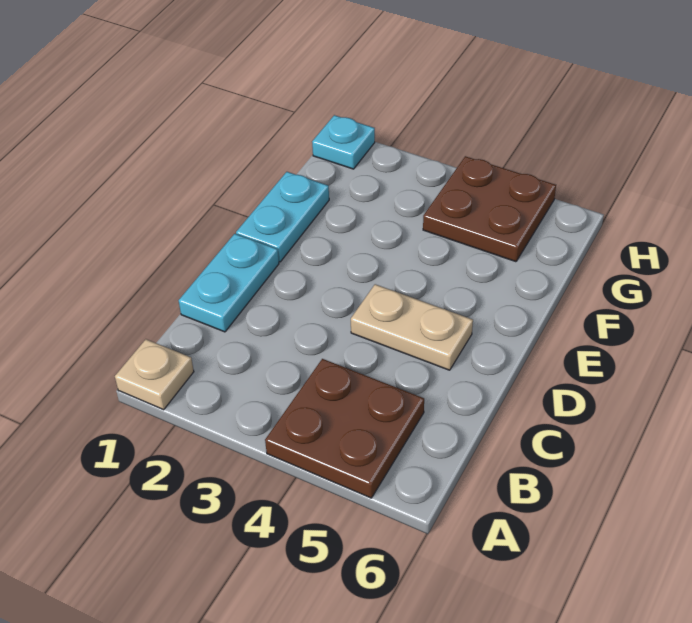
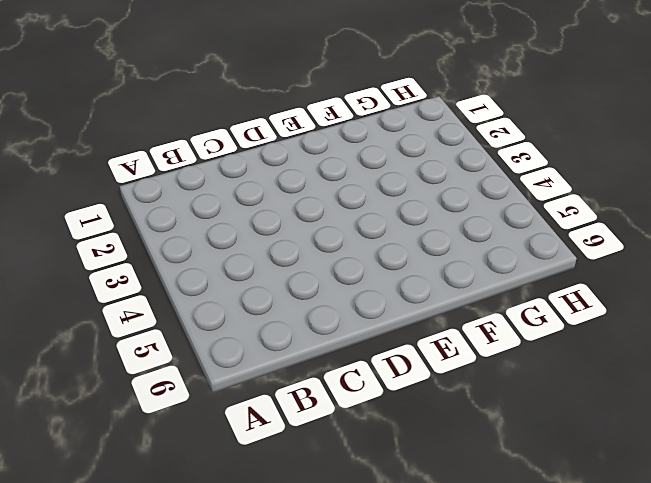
none -> tan plate A1 level 1
none -> brown plate A4:B5 level 1

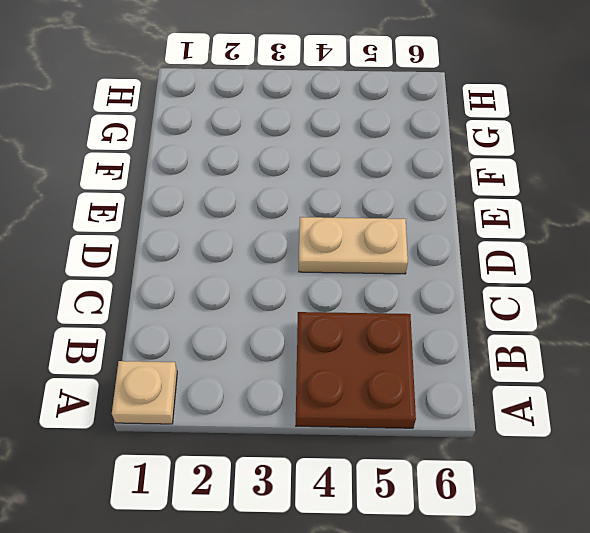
none -> cyan plate C1:D1 level 1
none -> cyan plate E1:F1 level 1

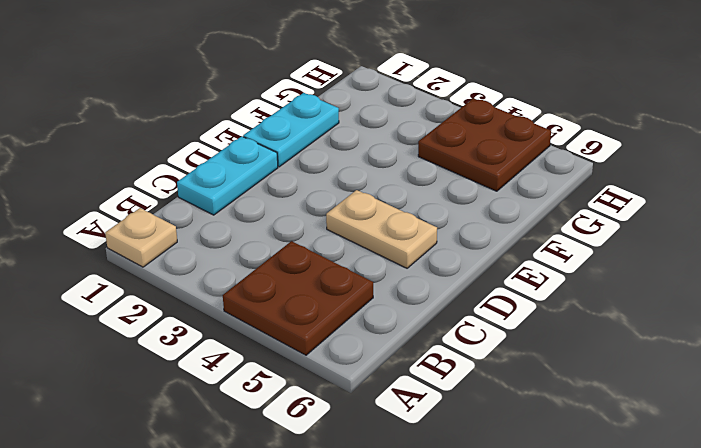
none -> cyan plate H1 level 1

